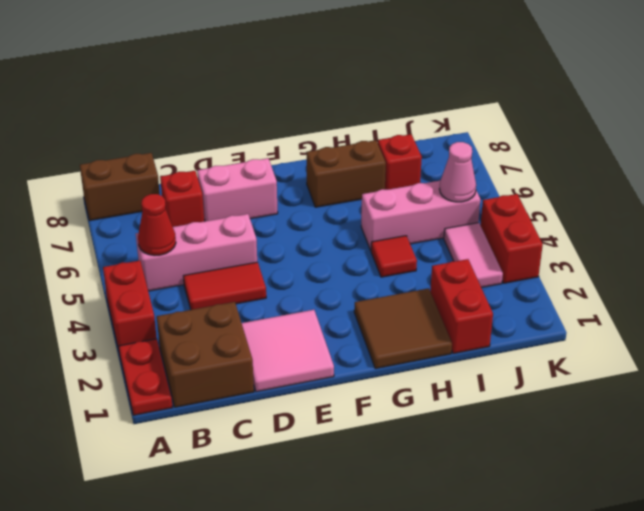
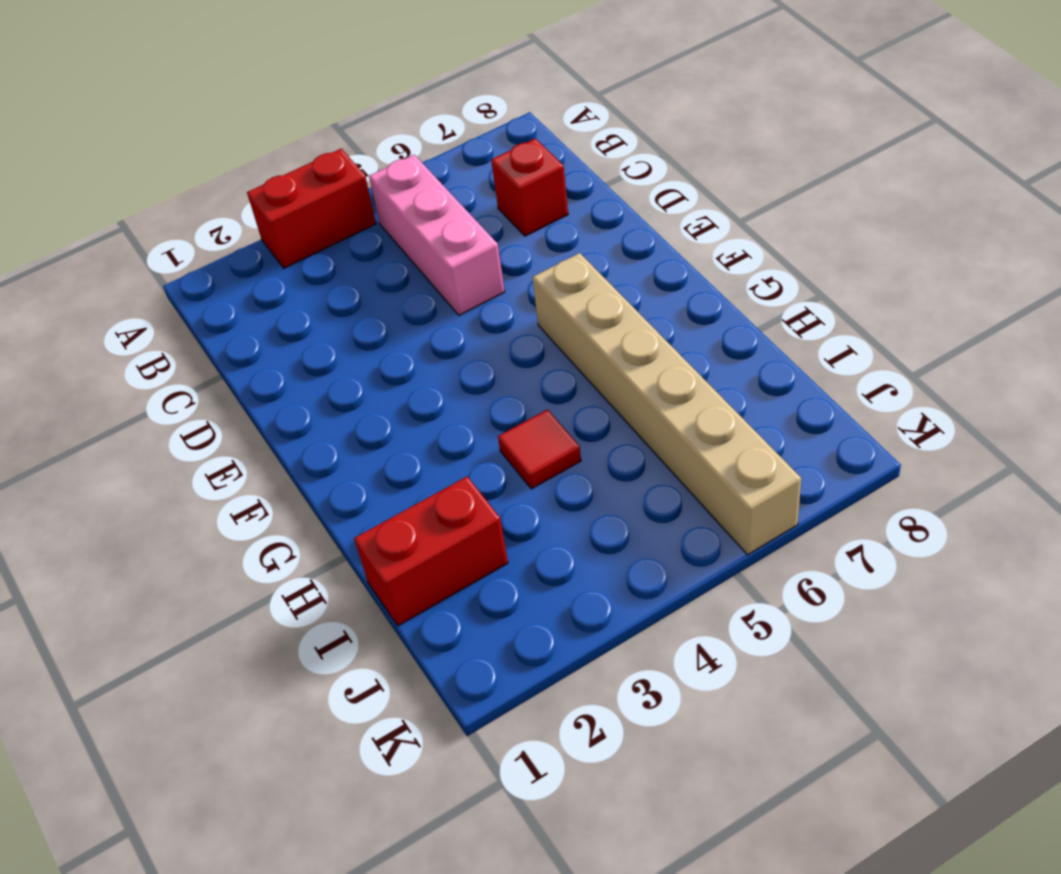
tan brick F6:K6 level 1 -> none
none -> red plate A1:A2 level 1
none -> brown brick A8:B8 level 1
none -> brown brick B1:C2 level 1

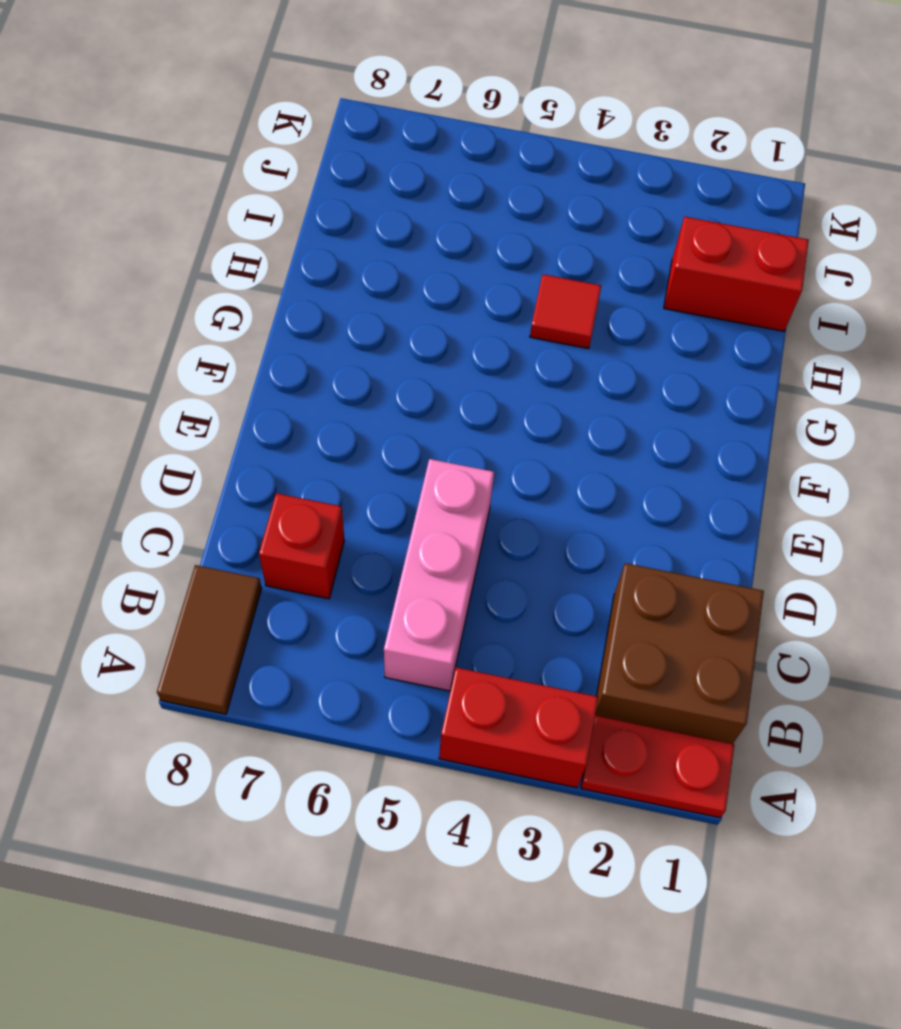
brown tile A8:B8 level 1 -> brown brick A8:B8 level 1
none -> red tile C4:D4 level 1
none -> pink tile D1:E2 level 1
none -> pink brick D7:E7 level 1

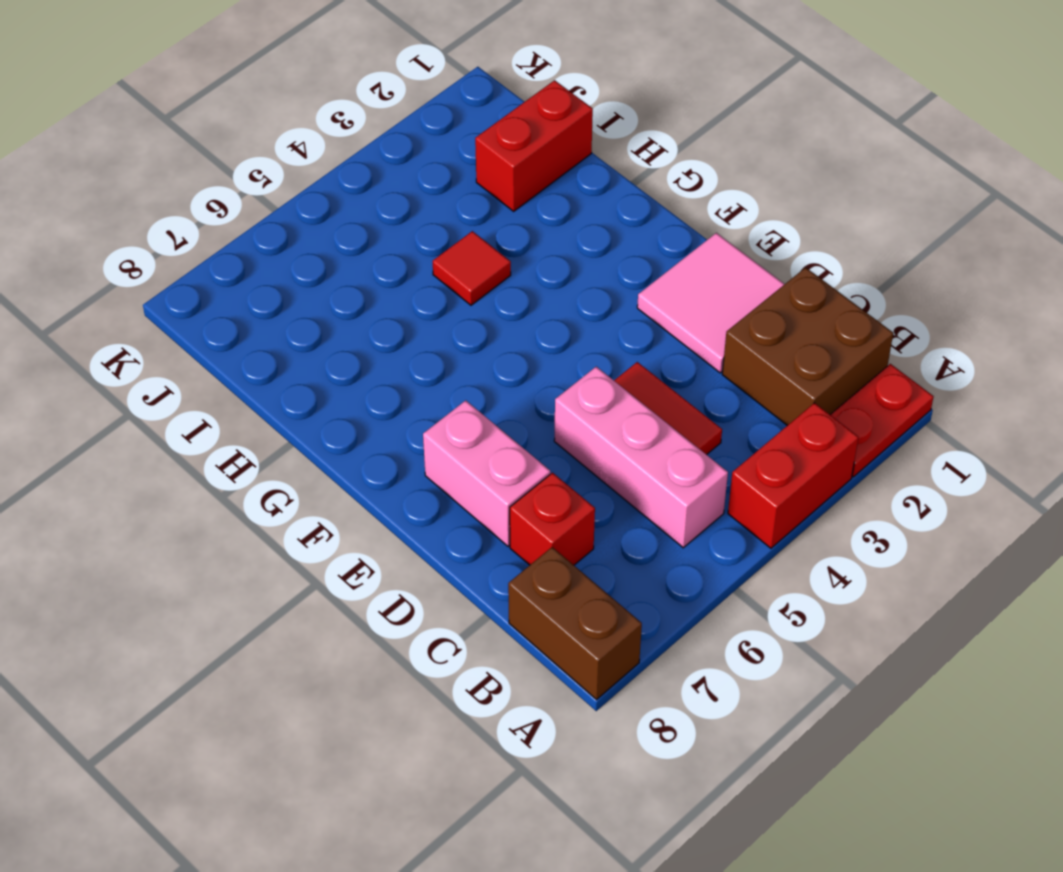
none -> brown tile G1:H2 level 1
none -> brown brick G7:H7 level 1
none -> pink brick H5:J5 level 1

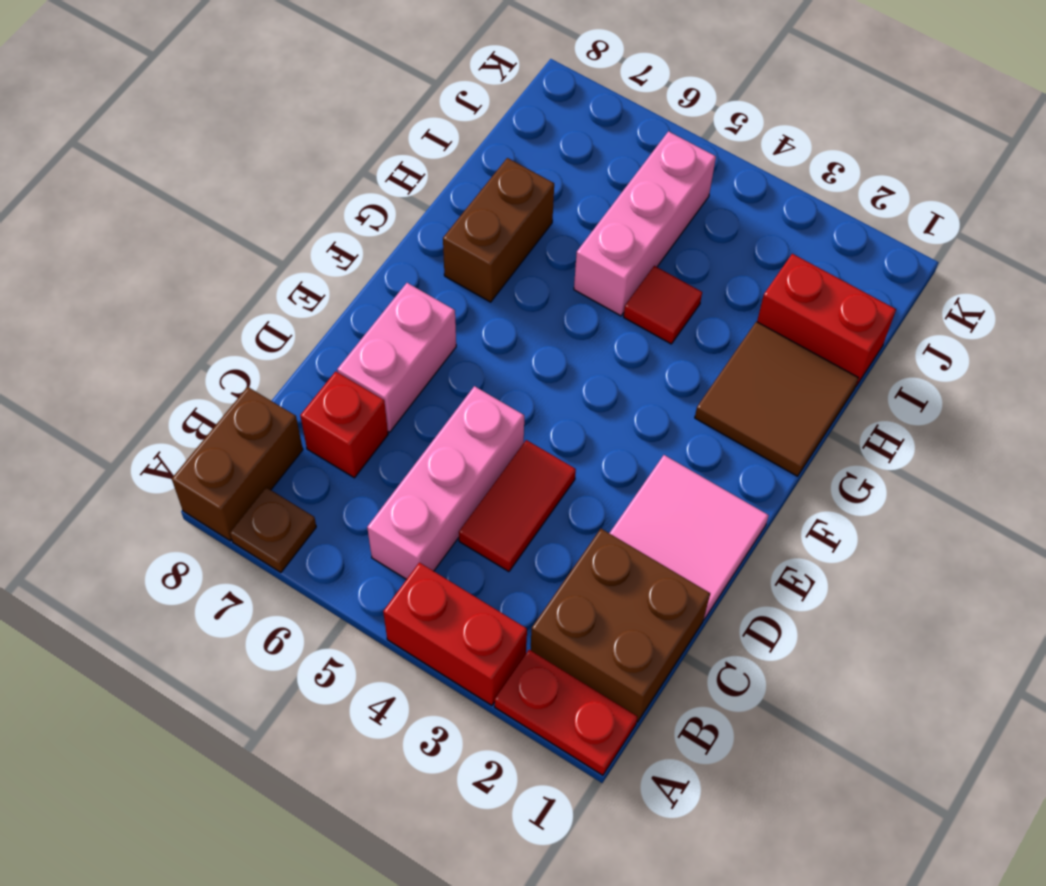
brown plate A7 level 1 -> none
none -> red brick I7 level 1
none -> pink tile J3:J4 level 1
none -> red brick K3:K4 level 1

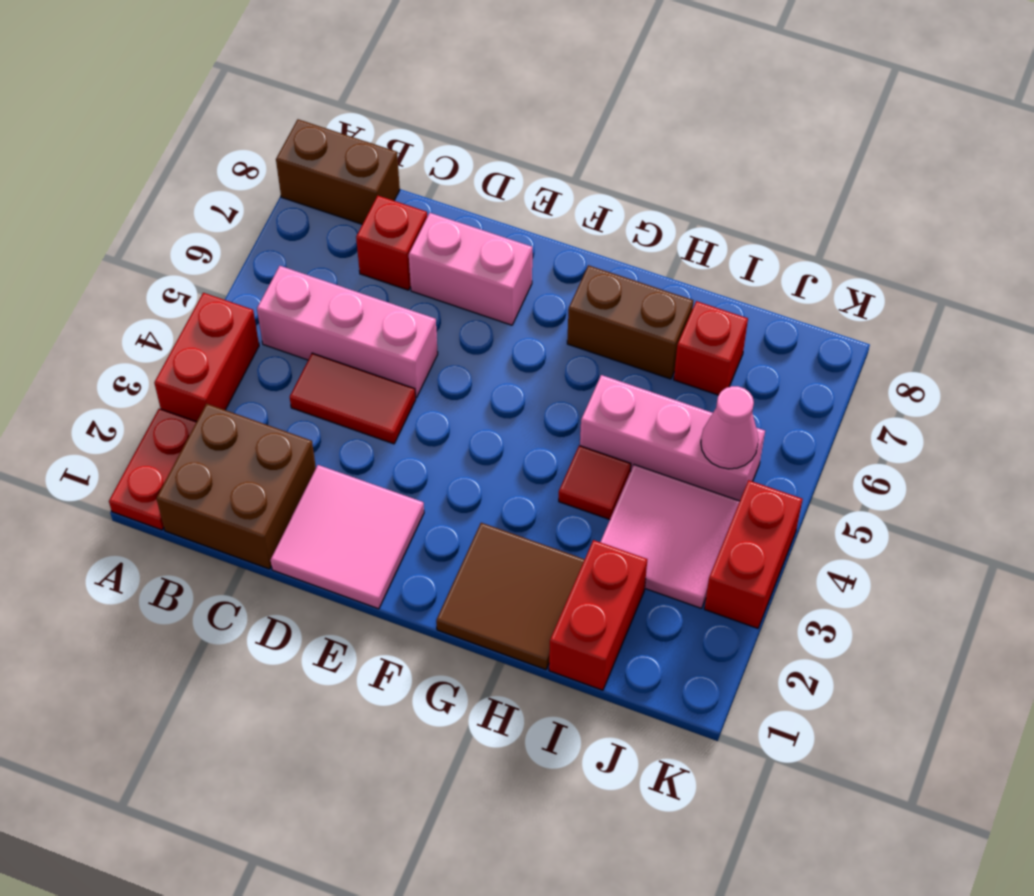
pink tile I3:J4 level 1 -> pink tile J3:J4 level 1
none -> red cone B5 level 2

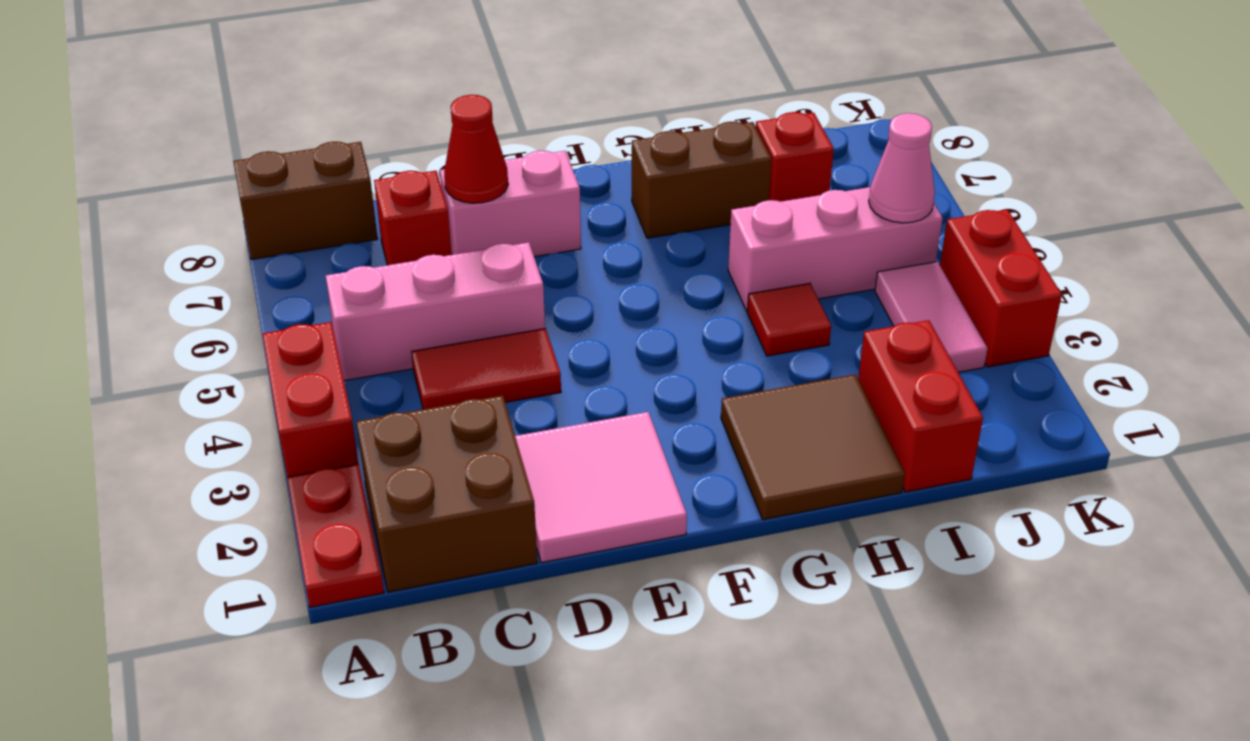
red cone D7 level 2 -> red cone B5 level 2

